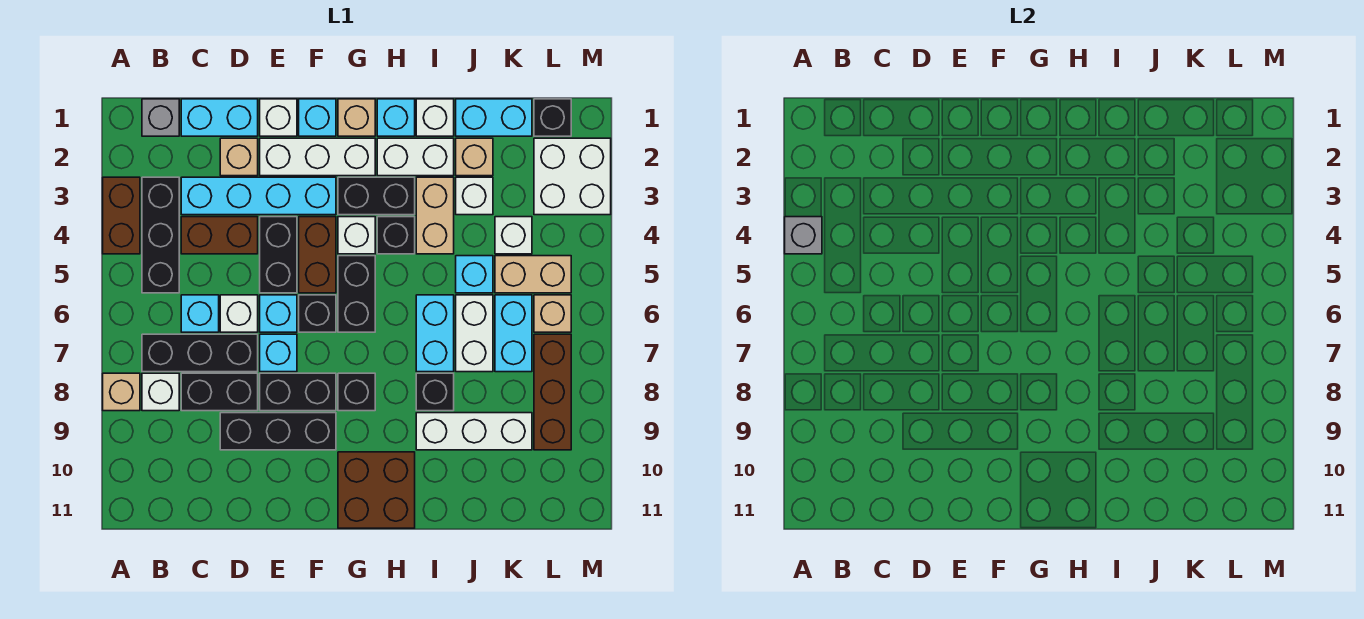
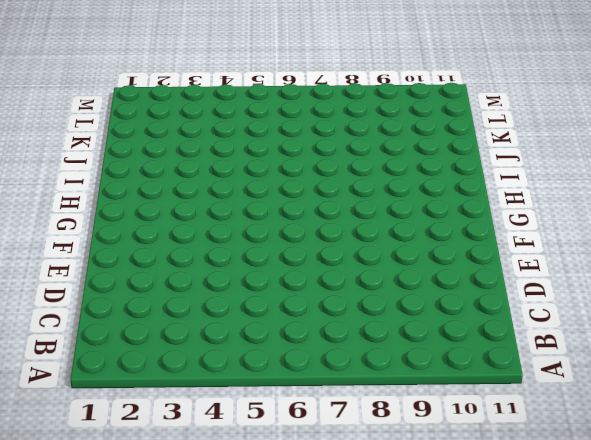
none -> brown brick A3:A4 level 1
none -> tan brick A8 level 1
none -> grey brick B1 level 1
none -> black brick B3:B5 level 1

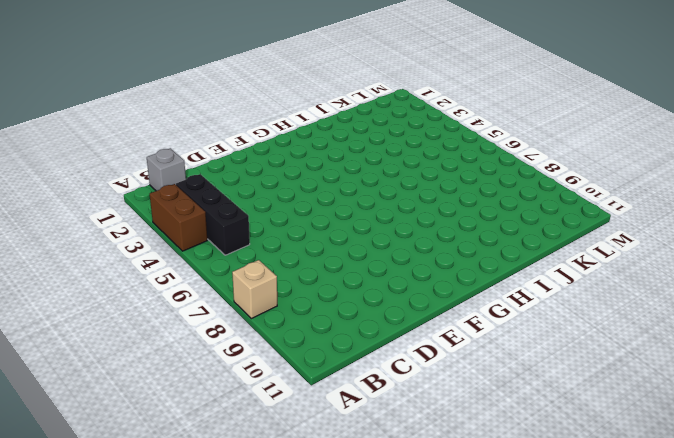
none -> black brick B7:D7 level 1
none -> white brick B8 level 1
none -> cyan brick C1:D1 level 1
none -> cyan brick C3:F3 level 1

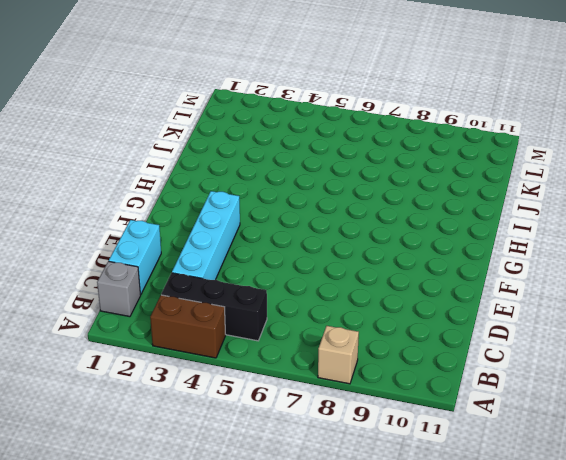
none -> black brick B7:D7 level 1
none -> white brick B8 level 1
none -> brown brick C4:D4 level 1
none -> cyan brick C6 level 1

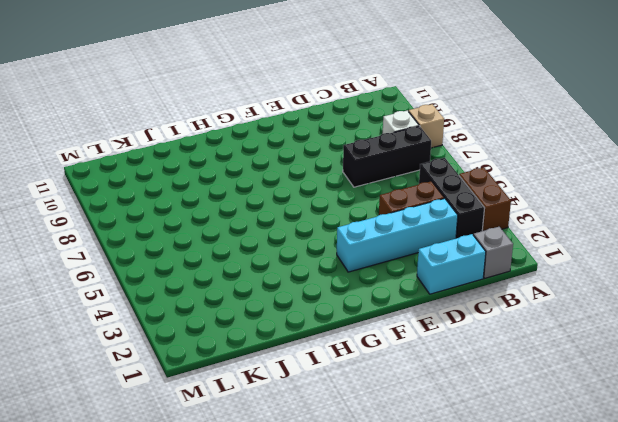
none -> cyan brick C6 level 1
none -> black brick C8:D8 level 1
none -> tan brick D2 level 1
none -> white brick D6 level 1

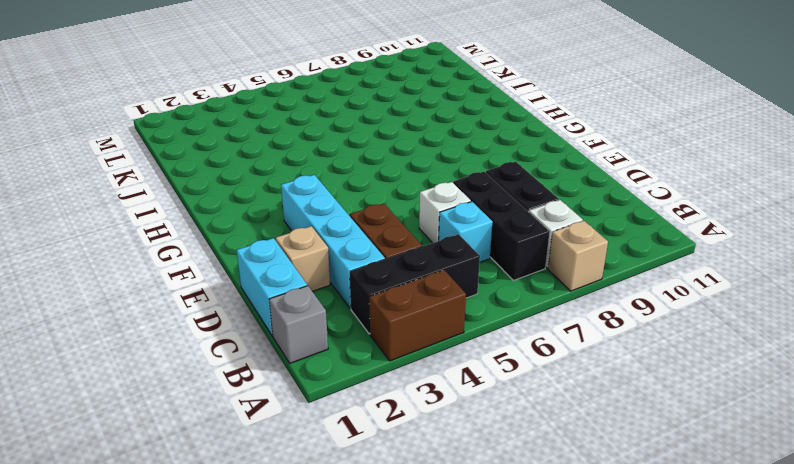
none -> black brick D9:F9 level 1
none -> white brick E1 level 1
none -> white brick E2:G2 level 1
none -> black brick E4:E5 level 1

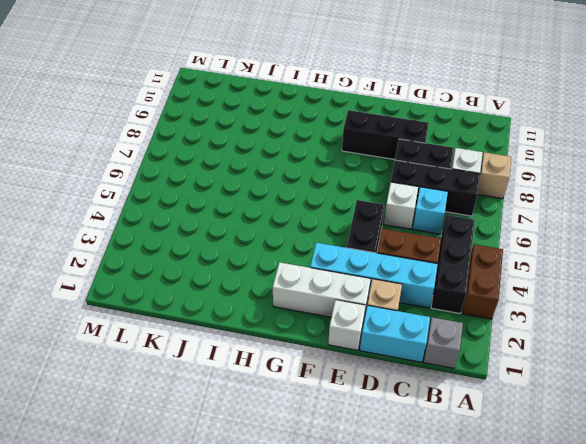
none -> cyan brick E6 level 1
none -> cyan brick E7 level 1
none -> black brick E8:F8 level 1
none -> cyan brick F1 level 1

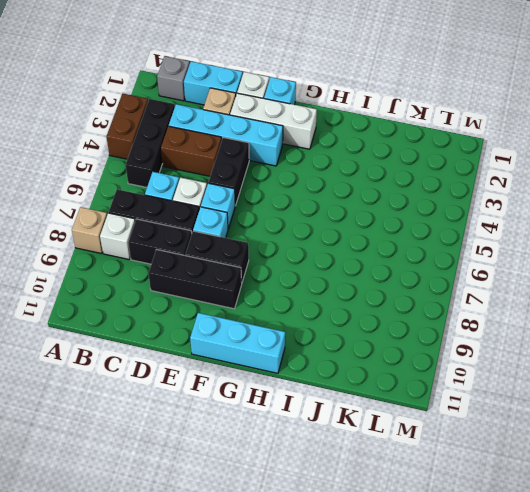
cyan brick F11:H11 level 1 -> brown brick G10:H11 level 1
none -> brown brick F4:F5 level 1
none -> black brick F6 level 1
none -> tan brick G1 level 1
none -> black brick G3:H3 level 1

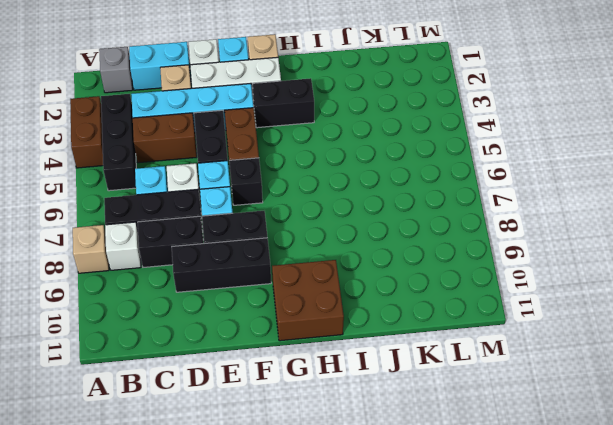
none -> white brick G4 level 1
none -> black brick G5:G6 level 1
none -> black brick G8 level 1
none -> cyan brick H1 level 1

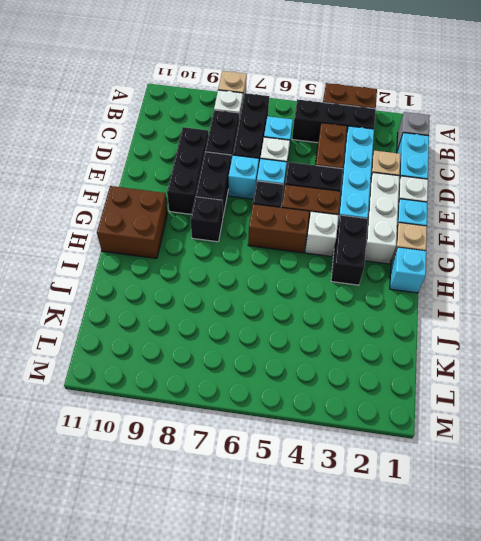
brown brick G5:G6 level 1 -> black brick G5:G6 level 1
none -> white brick H2:I2 level 1
none -> black brick H4 level 1
none -> white brick I1 level 1
none -> tan brick I3:I4 level 1

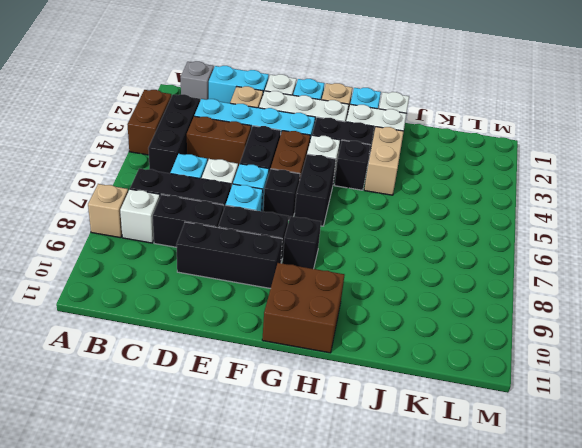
none -> cyan brick I6:I7 level 1
none -> black brick I8 level 1
none -> white brick I9:K9 level 1
none -> cyan brick J1:K1 level 1

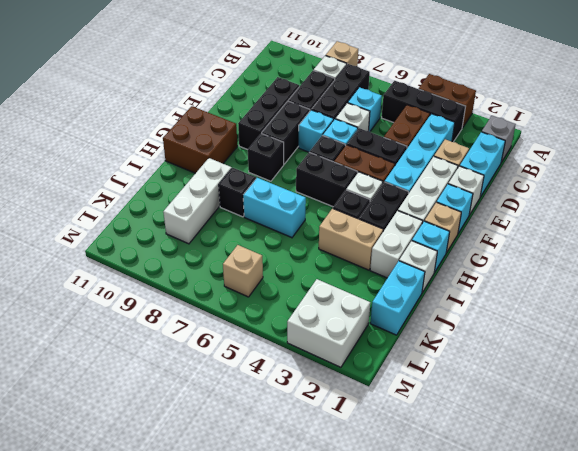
none -> tan brick J2 level 1
none -> white brick J3 level 1
none -> cyan brick J5 level 1
none -> white brick J6:J7 level 1

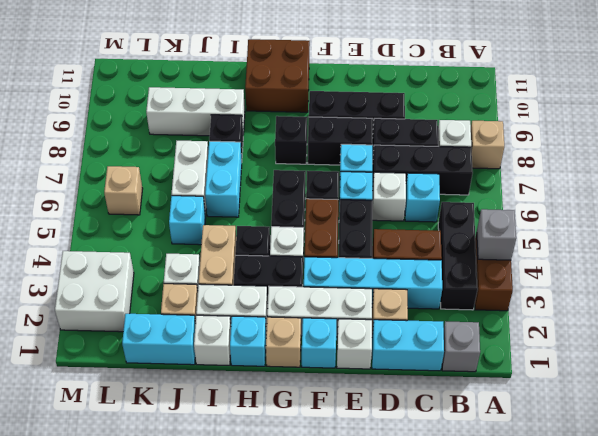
none -> white brick K4 level 1
none -> tan brick K5:L5 level 1
none -> cyan brick K6:K7 level 1
none -> black brick L1 level 1

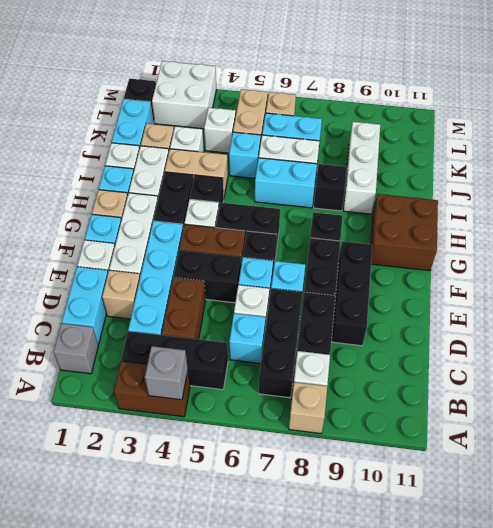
none -> brown brick L7:L9 level 1

